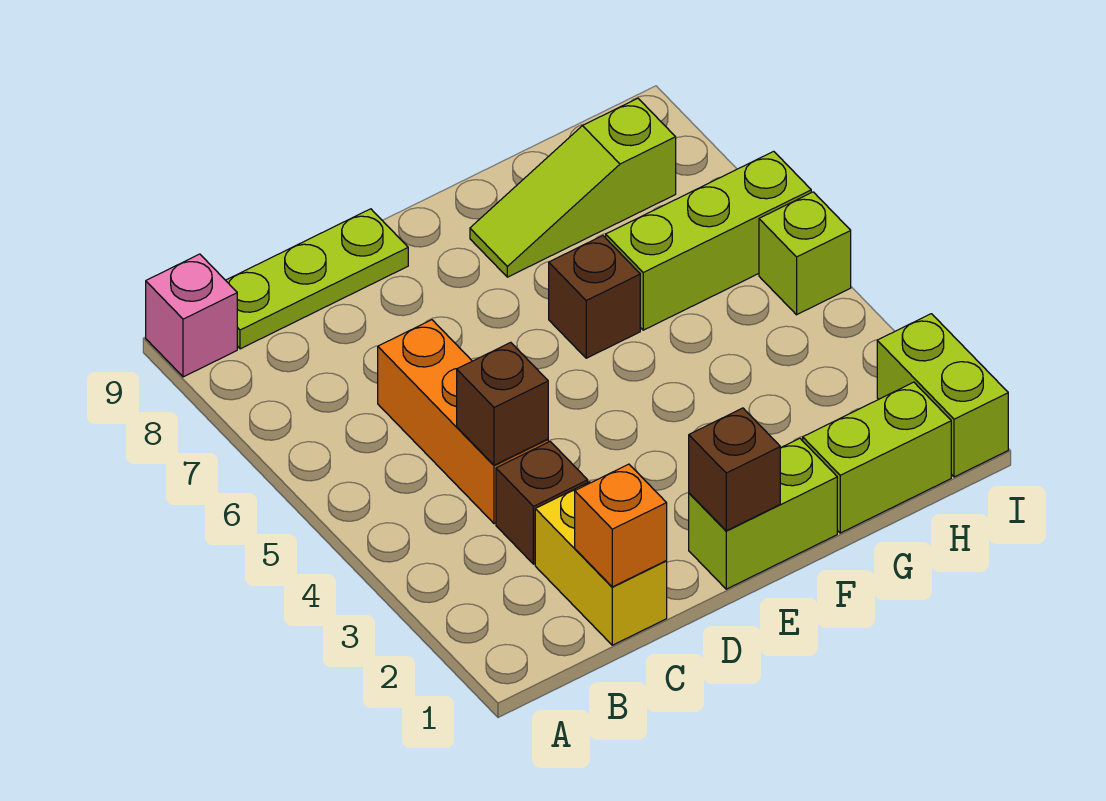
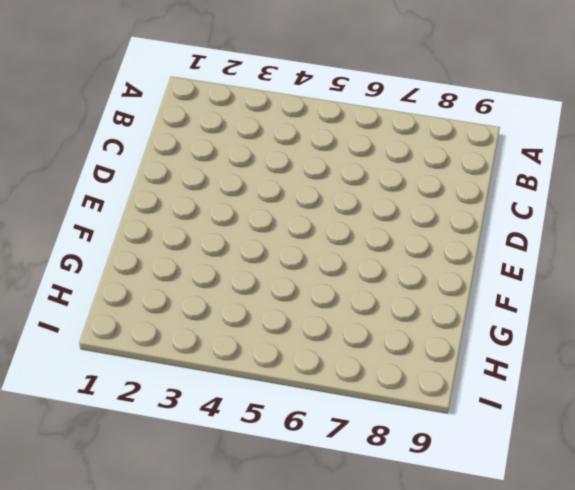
none -> pink brick A9 level 1
none -> lime plate B9:D9 level 1
none -> yellow brick C1:C2 level 1

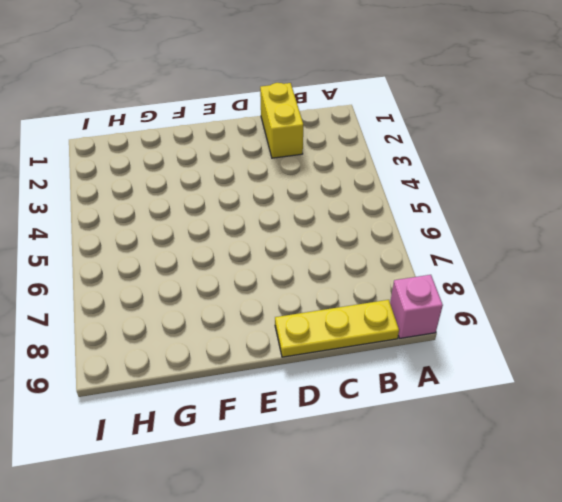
yellow plate B9:D9 level 1 -> lime plate B9:D9 level 1
none -> brown brick C3 level 1
none -> orange brick C4:C6 level 1
none -> lime brick E1:F1 level 1

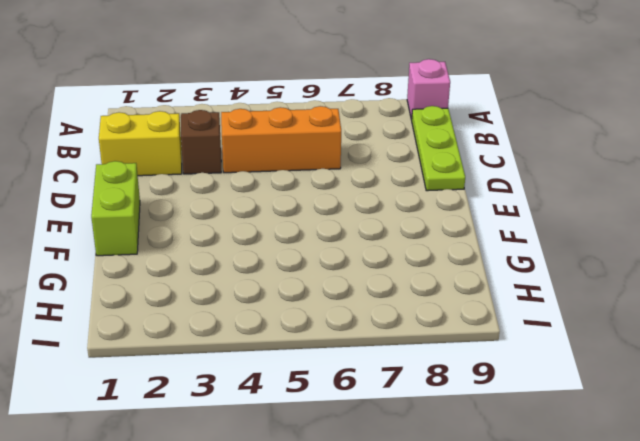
none -> brown brick F6 level 1
none -> lime slope F8:H8 level 1 top H
none -> lime brick G1:H1 level 1

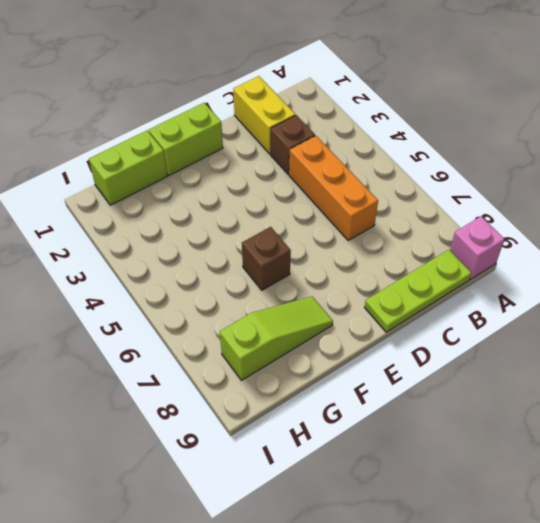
none -> lime brick G6:I6 level 1
none -> lime brick I1:I2 level 1
none -> lime brick I5 level 1

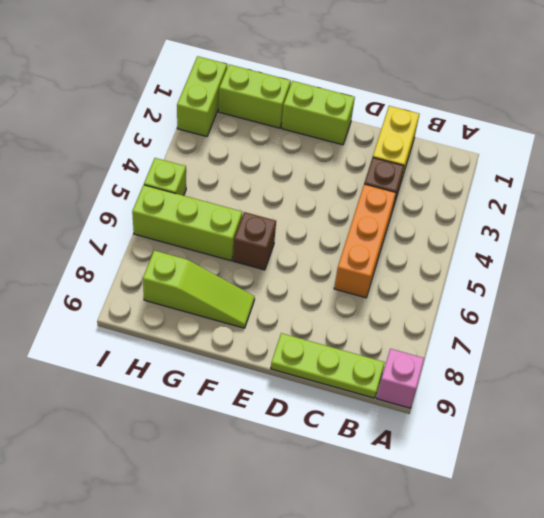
none -> orange brick C1 level 2
none -> brown brick C4 level 2
none -> brown brick E1 level 2

